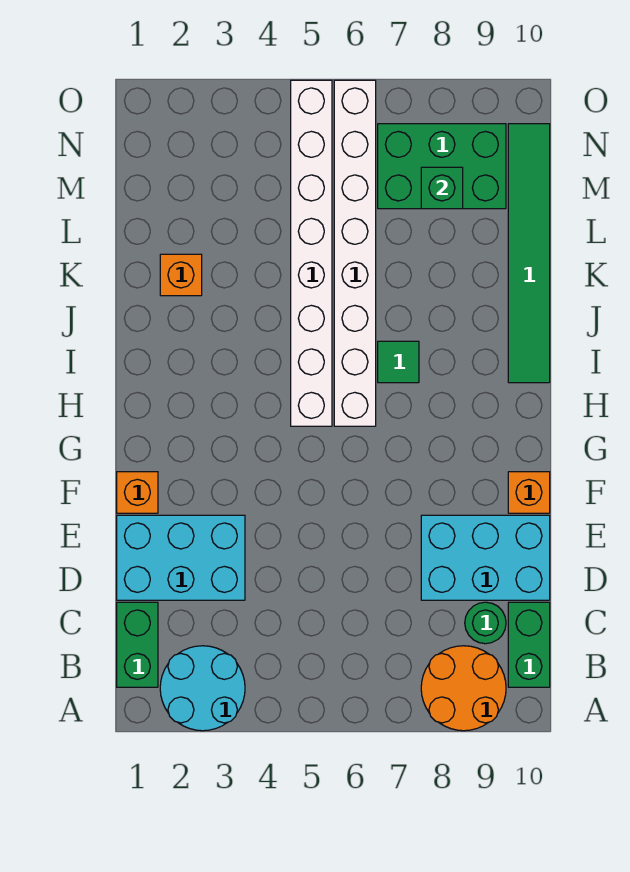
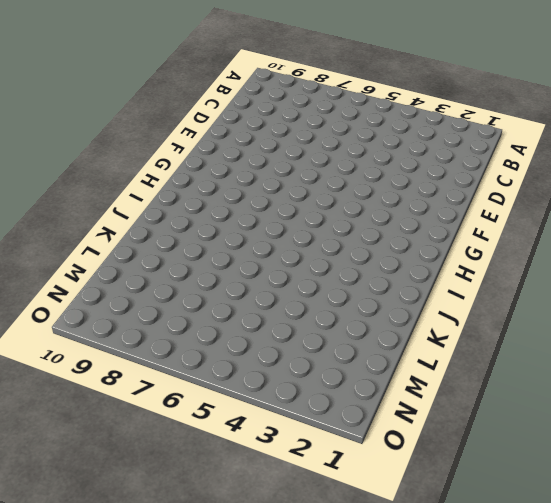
none -> cyan round brick A2:B3 level 1
none -> orange round brick A8:B9 level 1
none -> green brick B1:C1 level 1

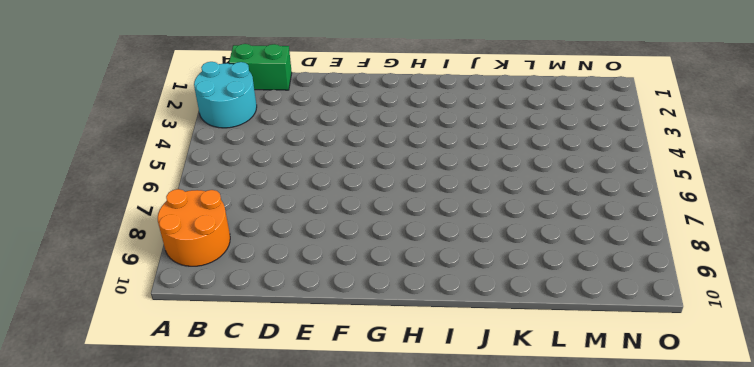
none -> green brick B10:C10 level 1
none -> green round brick C9 level 1
none -> cyan brick D1:E3 level 1

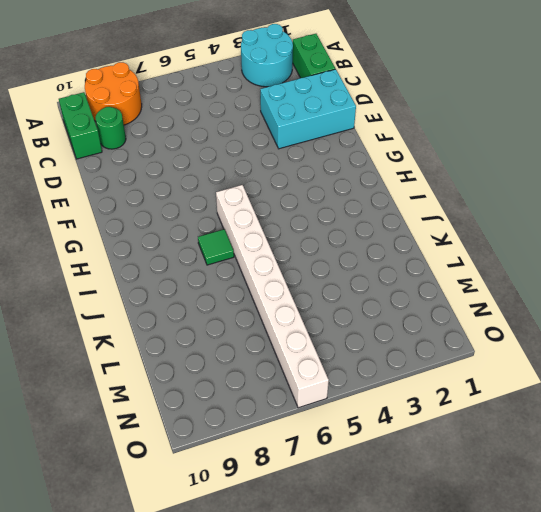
none -> cyan brick D8:E10 level 1
none -> orange brick F1 level 1
none -> orange brick F10 level 1

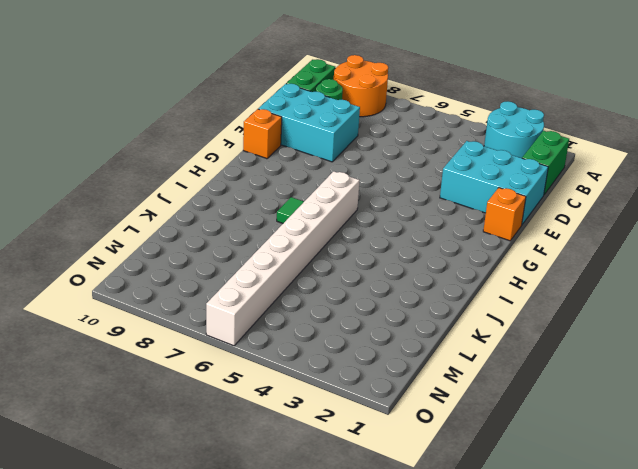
none -> white brick H5:O5 level 1
none -> green tile I10:N10 level 1
none -> orange brick K2 level 1

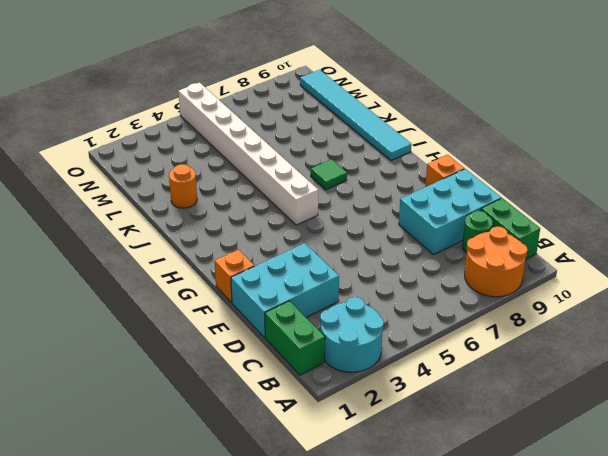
cyan tile I10:N10 level 1 -> green tile I10:N10 level 1
orange round brick K2 level 1 -> orange brick K2 level 1
none -> white brick H6:O6 level 1
none -> green brick M7:N9 level 1
none -> green brick M8 level 2

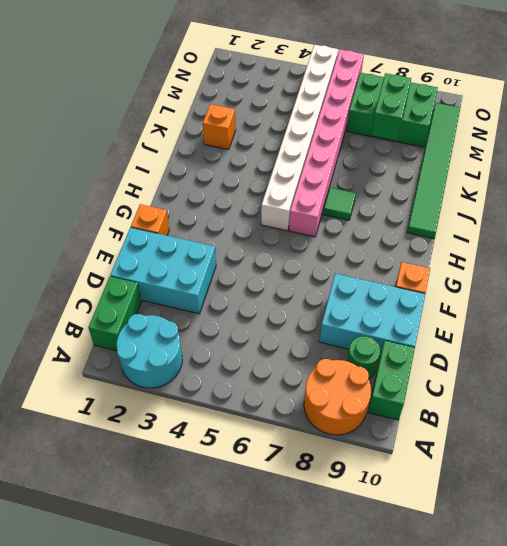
pink brick H6:O6 level 1 -> white brick H6:O6 level 1
green brick L8:M8 level 2 -> green brick M8 level 2

